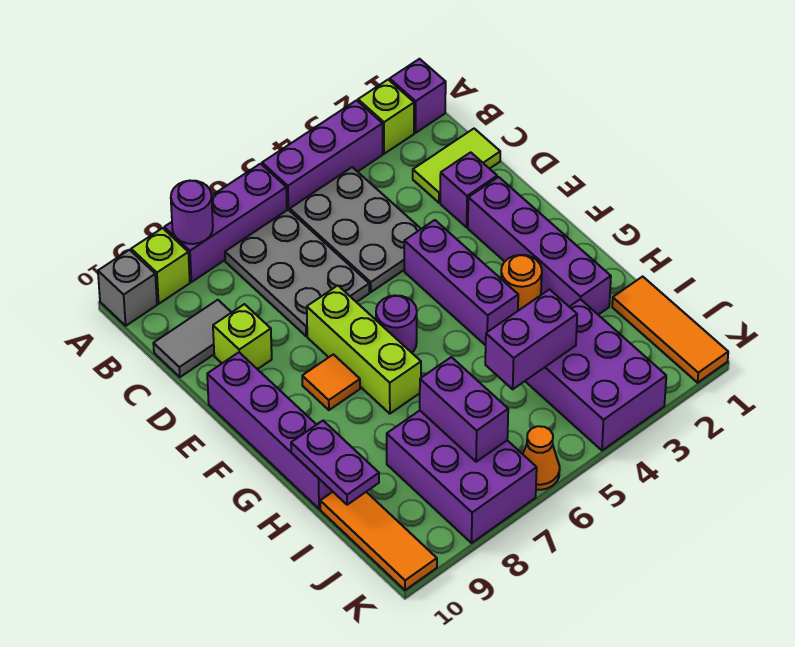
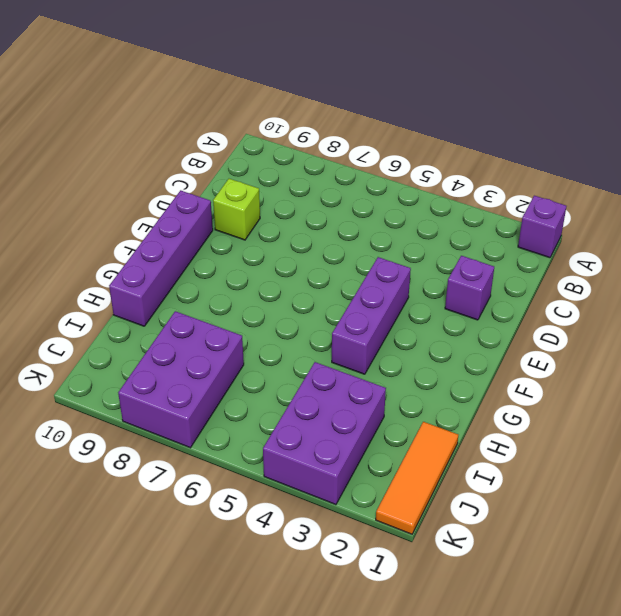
none -> lime brick A2 level 1
none -> purple brick A3:A5 level 1
none -> purple brick A6:A8 level 1

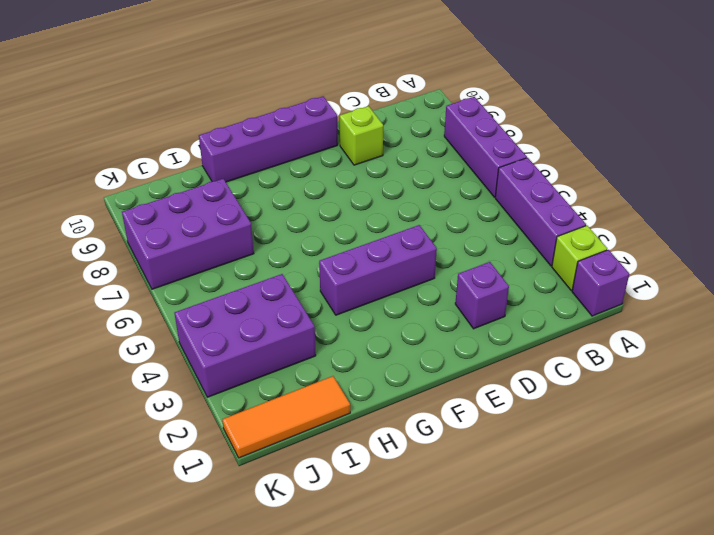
none -> lime brick A9 level 1
none -> grey brick A10 level 1
none -> grey plate B4:D5 level 1

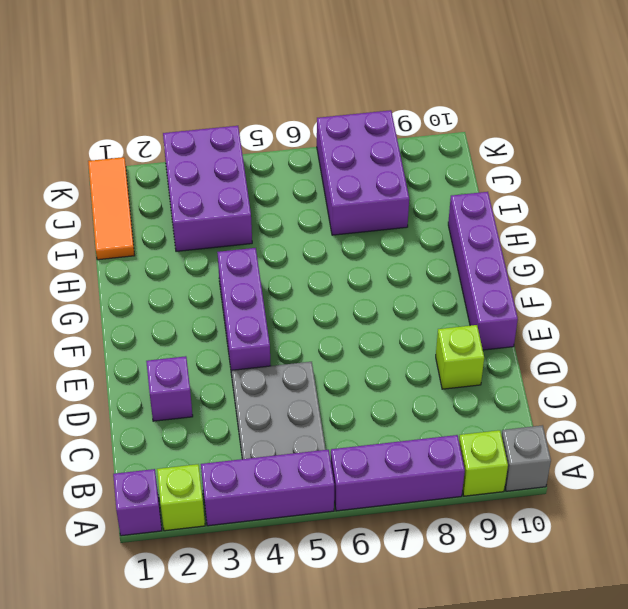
none -> grey plate B6:D7 level 1
none -> lime tile C1:C2 level 1
none -> grey tile C9:C10 level 1

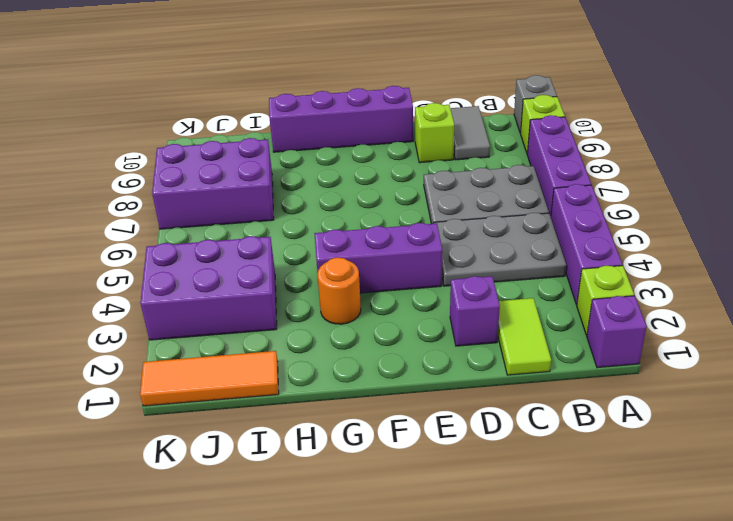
none -> purple brick E2:H2 level 1
none -> lime brick E7:G7 level 1
none -> purple round brick F6 level 1

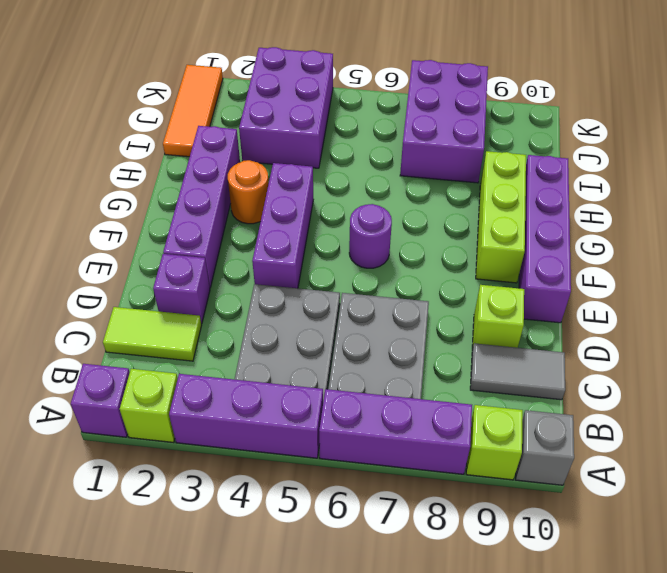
lime brick F9:H9 level 1 -> lime brick E7:G7 level 1
none -> orange tile F8 level 1
none -> orange tile I10:K10 level 1
none -> orange cone K6 level 1

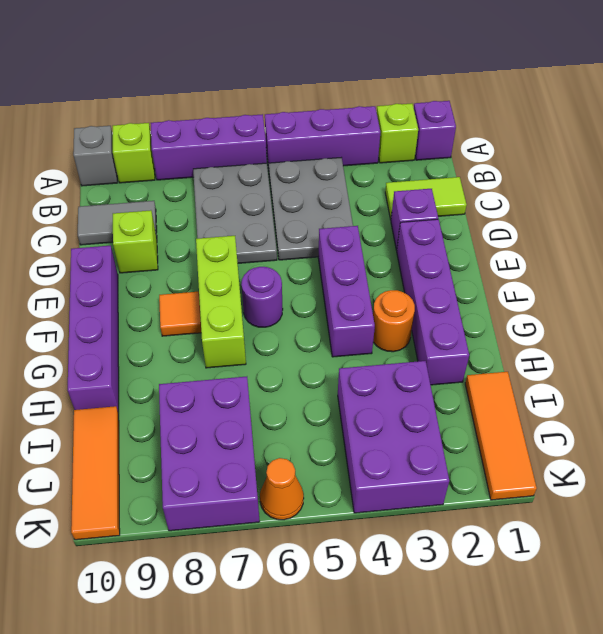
none -> purple round brick A8 level 2
none -> purple plate H10:I10 level 2
none -> purple brick I4:I5 level 2

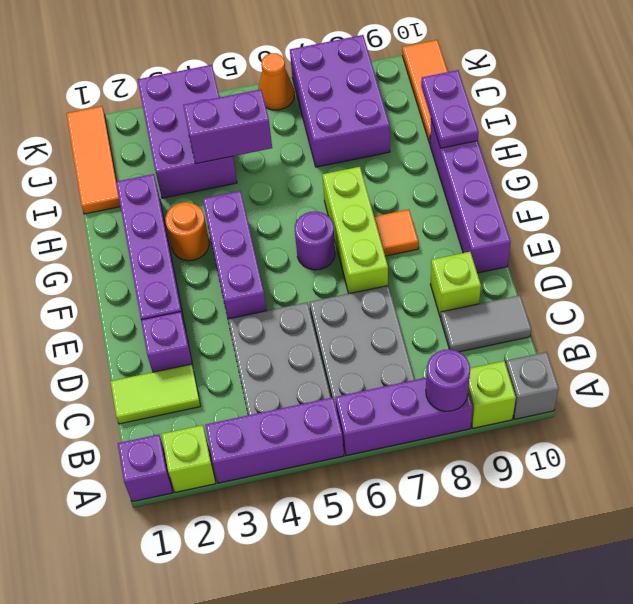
none -> purple brick I7:J7 level 2

